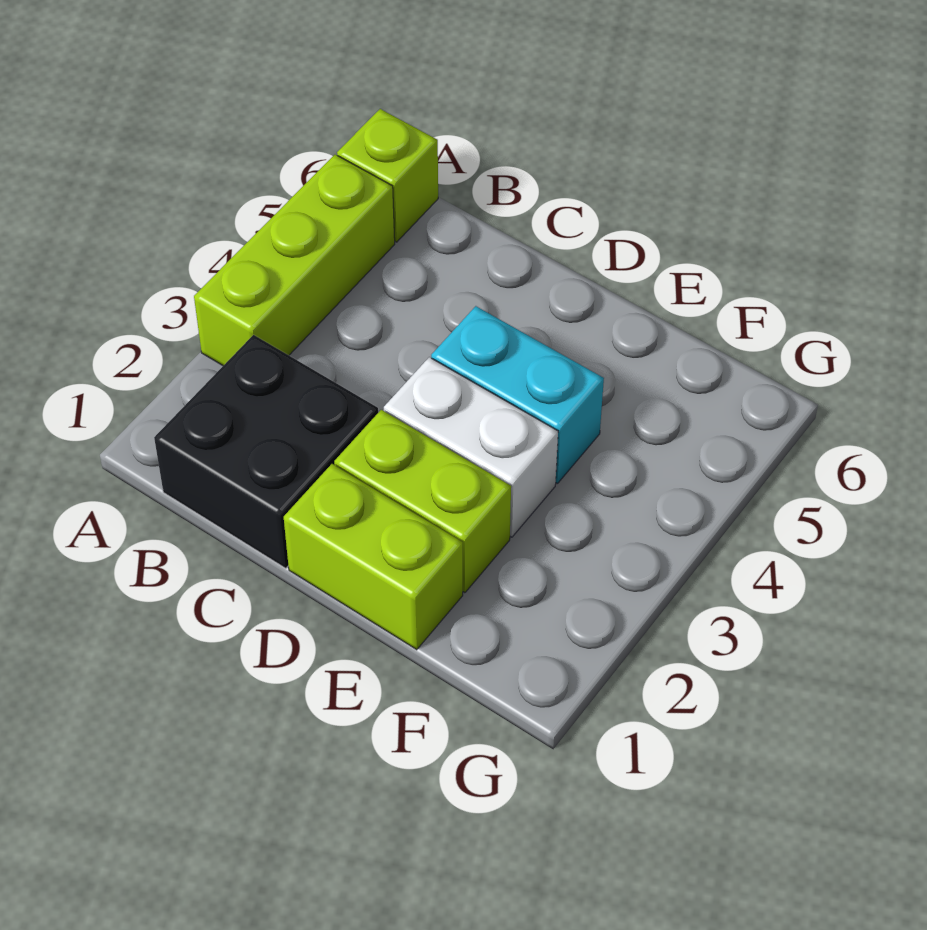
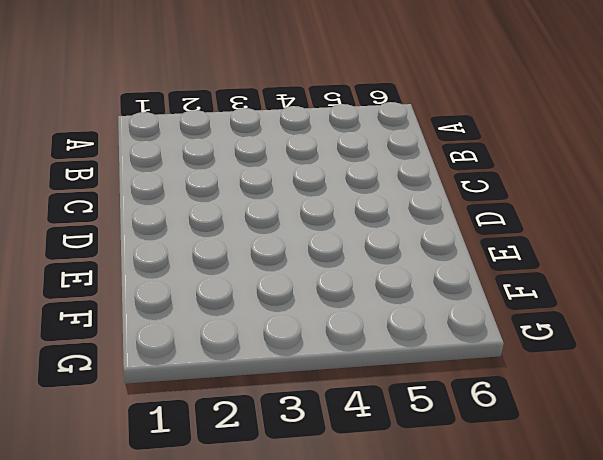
none -> lime brick A3:A5 level 1
none -> lime brick A6 level 1

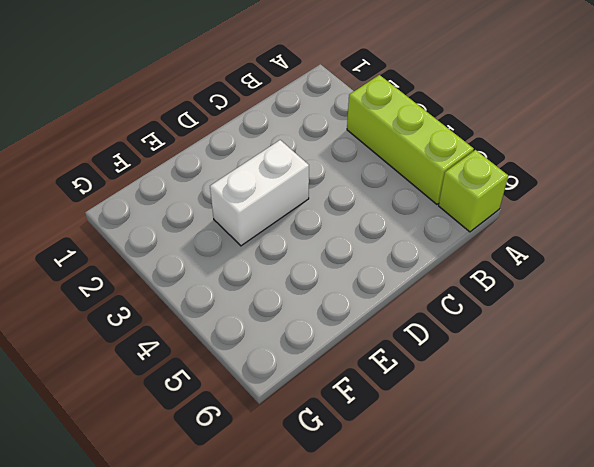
none -> black brick B1:C2 level 1
none -> lime brick D1:E1 level 1

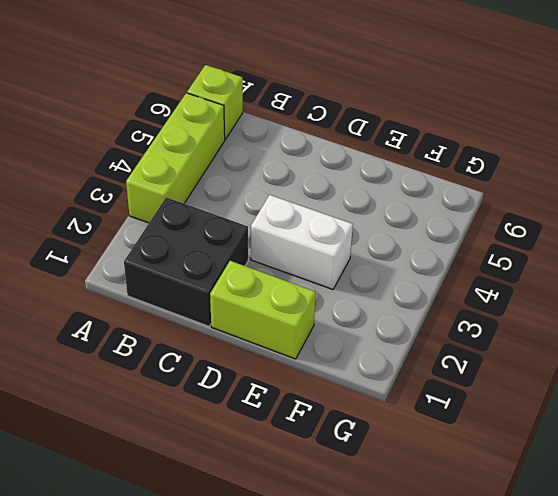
none -> lime brick D2:E2 level 1
none -> cyan brick D4:E4 level 1

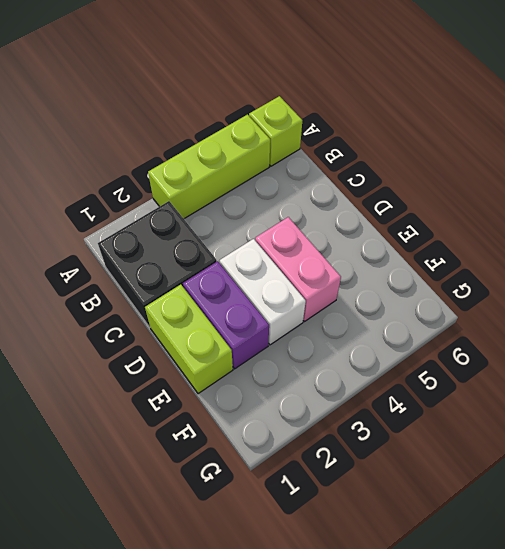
purple brick D2:E2 level 1 -> lime brick D2:E2 level 1
pink brick D4:E4 level 1 -> cyan brick D4:E4 level 1

